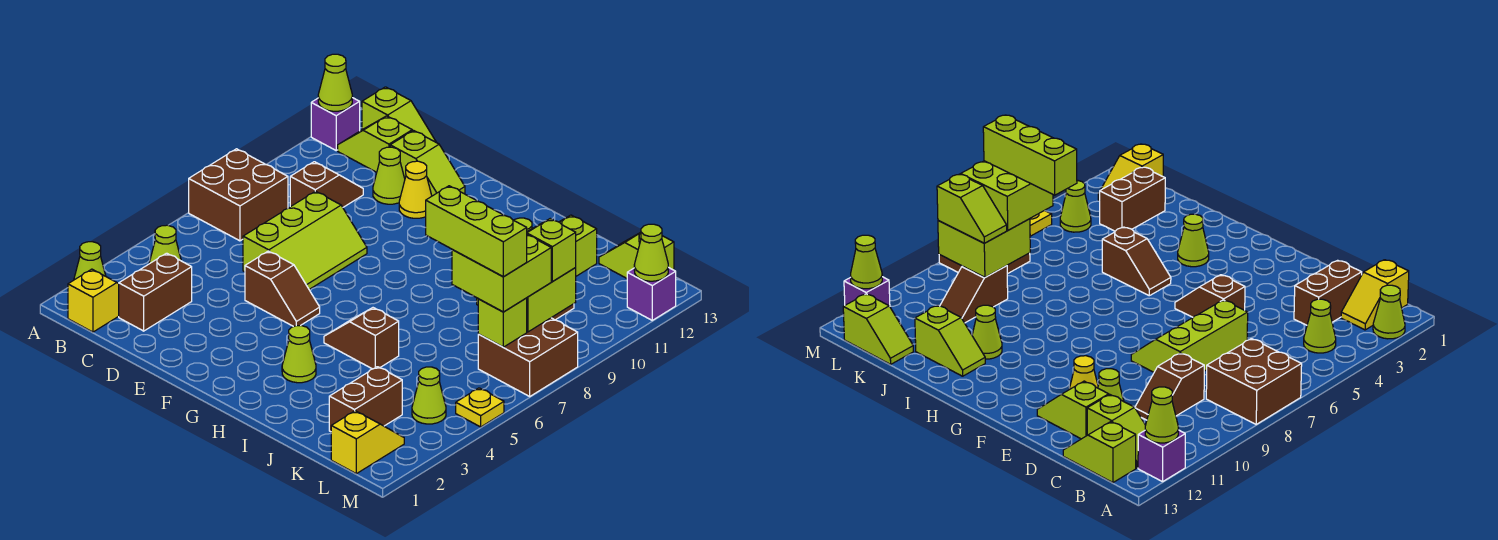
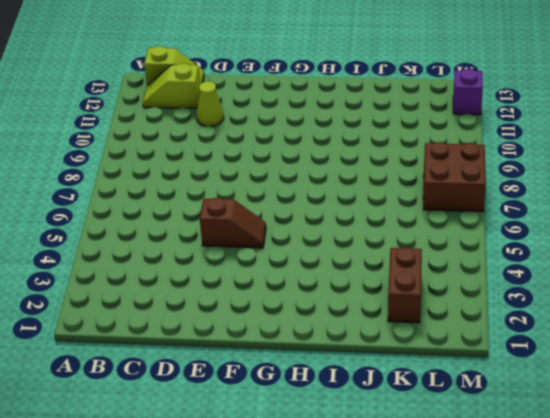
none -> lime cone A2 level 1
none -> brown brick A7:B8 level 1
none -> purple brick A12 level 1
none -> yellow slope B1:B2 level 1 top 1

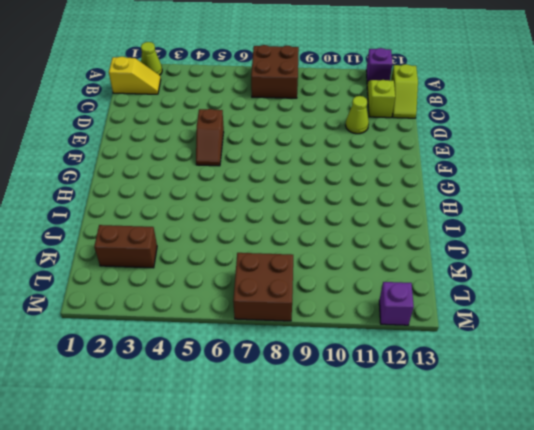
none -> lime cone B4 level 1
none -> brown brick C2:C3 level 1
none -> brown slope C9:C10 level 1 top 9
none -> lime slope D6:E8 level 1 top D

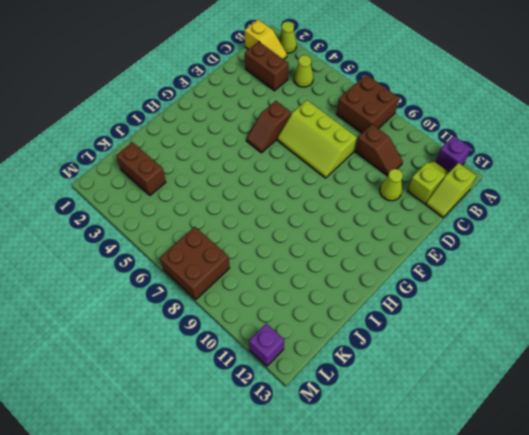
none -> lime slope D12:E12 level 1 top D
none -> yellow cone E11 level 1
none -> lime cone H3 level 1
none -> brown slope H5:I5 level 1 top I

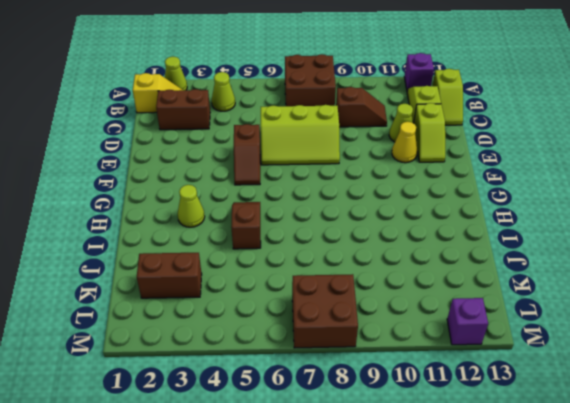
none -> lime cone I11 level 1
none -> lime slope I12:J12 level 1 top J
none -> brown slope K9:K10 level 1 top 9
none -> lime slope K13:L13 level 1 top L

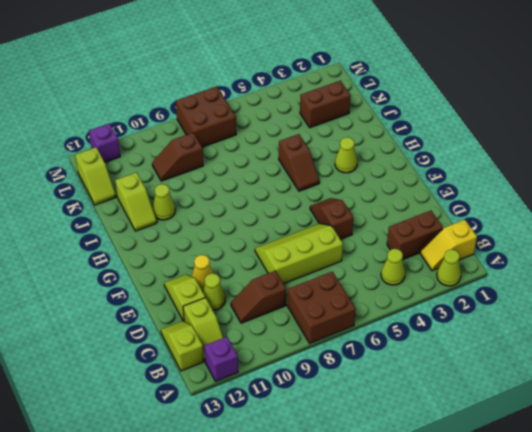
none -> yellow slope L1:L2 level 1 top 1
none -> lime cone L4 level 1
none -> yellow plate M5 level 1
none -> lime cone A12 level 2

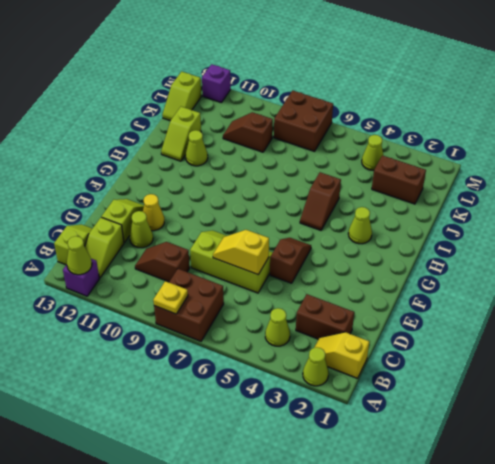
yellow plate A8 level 2 -> yellow plate M5 level 1
yellow slope D6:D7 level 2 top 6 -> yellow slope L1:L2 level 1 top 1
none -> lime brick K8:L9 level 2
none -> lime brick L7 level 2
none -> lime cone M12 level 2
none -> lime brick K7:L8 level 3

